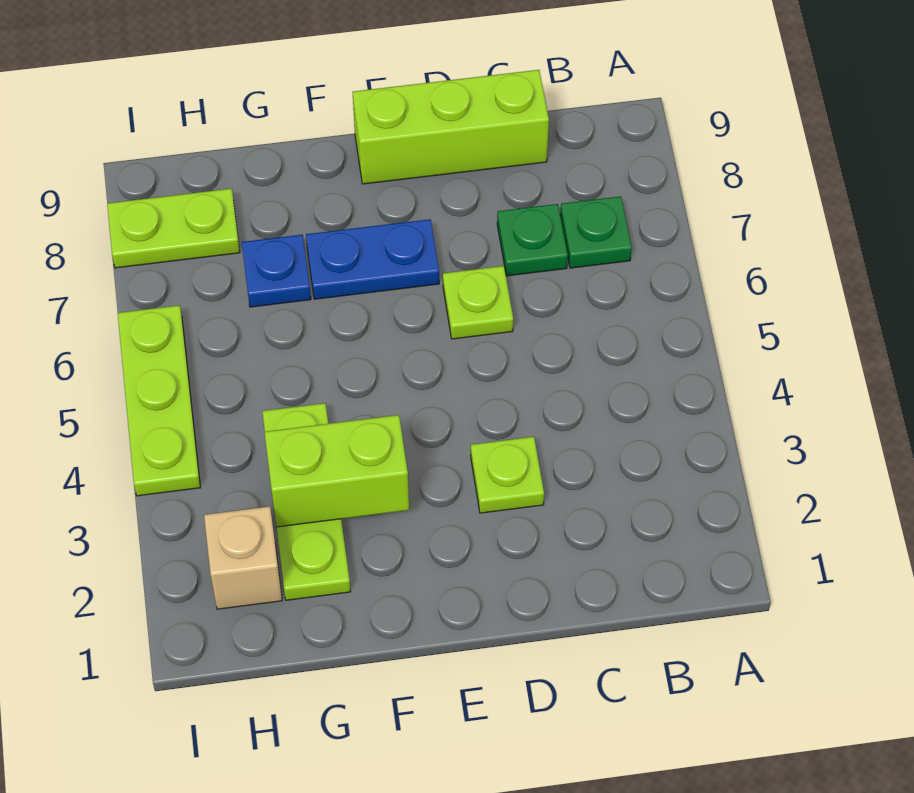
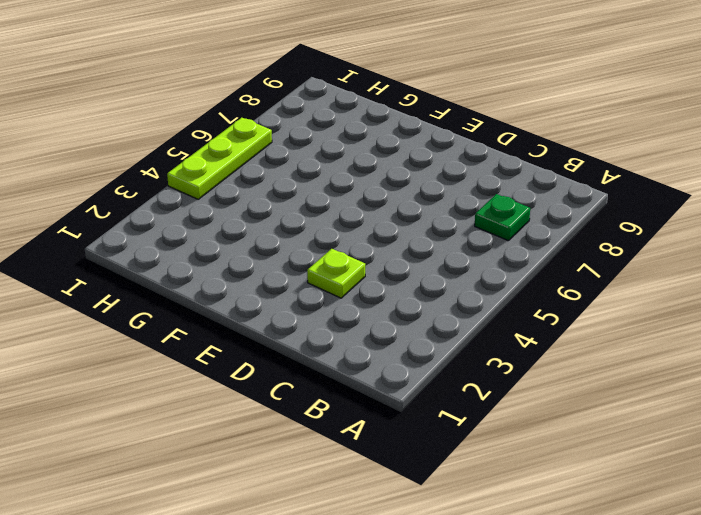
none -> green plate C7 level 1
none -> lime brick C9:E9 level 1
none -> lime plate D6 level 1

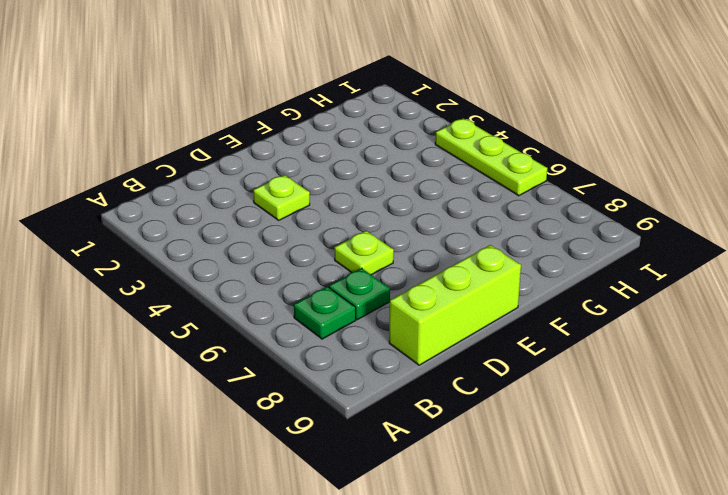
none -> blue plate E7:F7 level 1
none -> lime plate G2:G4 level 1
none -> blue plate G7 level 1

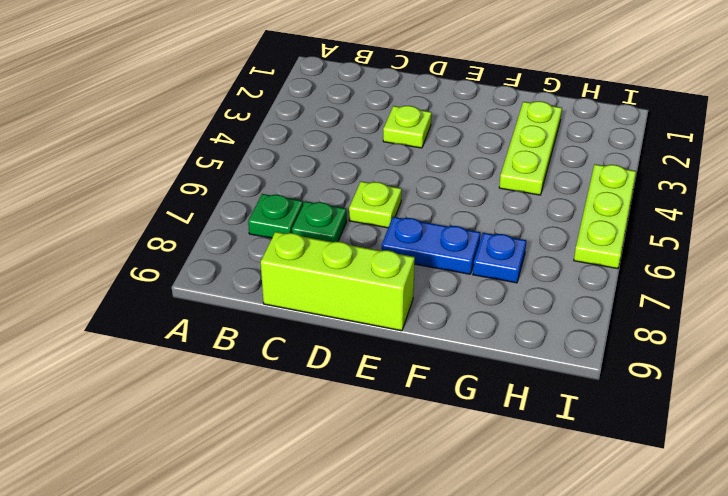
none -> tan brick H2 level 1
none -> lime plate H8:I8 level 1
none -> lime brick F3:G3 level 2

